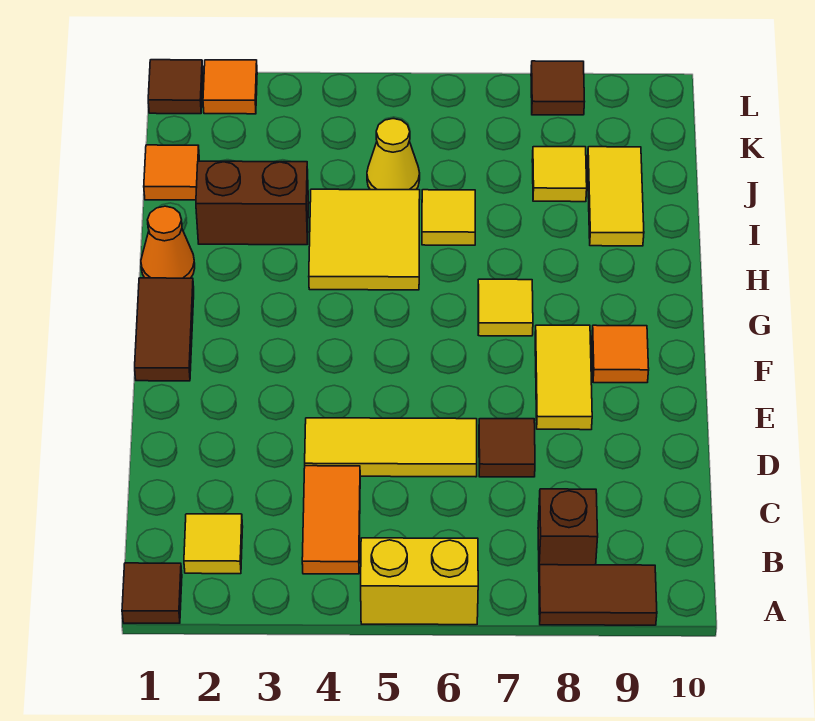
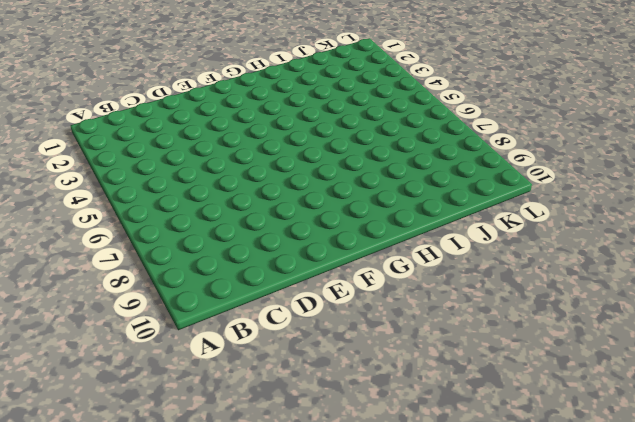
none -> brown tile A1 level 1
none -> yellow brick A5:A6 level 1
none -> brown tile A8:A9 level 1

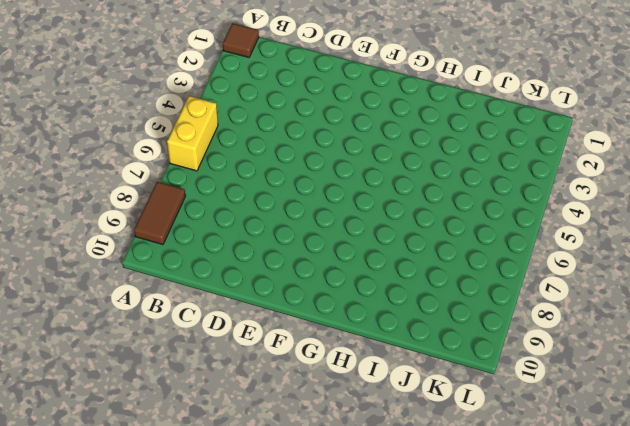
none -> yellow tile B2 level 1
none -> orange tile B4:C4 level 1
none -> brown brick B8 level 1

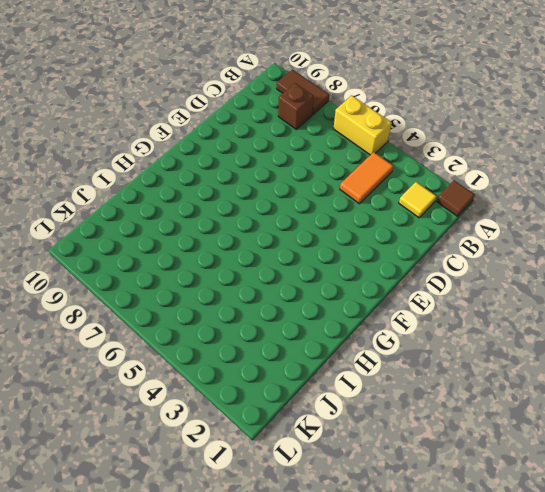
none -> yellow tile D4:D6 level 1
none -> brown tile D7 level 1
none -> yellow tile E8:F8 level 1

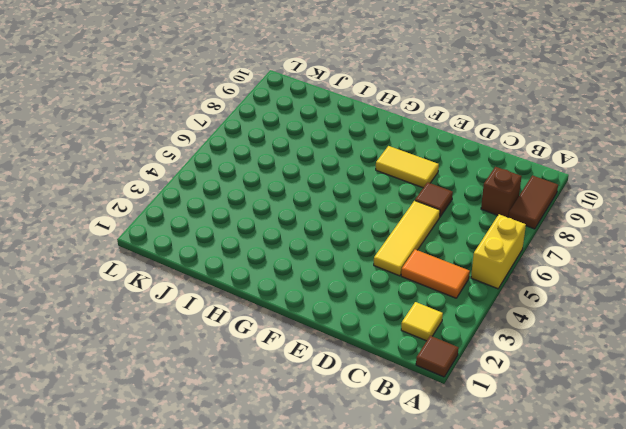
none -> brown tile F1:G1 level 1
none -> orange tile F9 level 1
none -> yellow tile G7 level 1

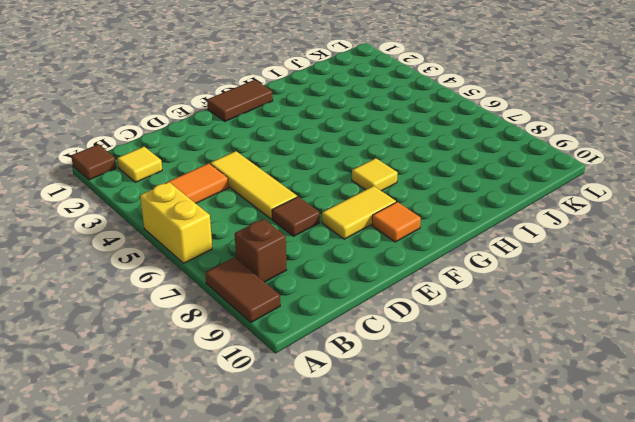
none -> orange cone H1 level 1
none -> yellow tile H4:I5 level 1
none -> brown brick I2:I3 level 1

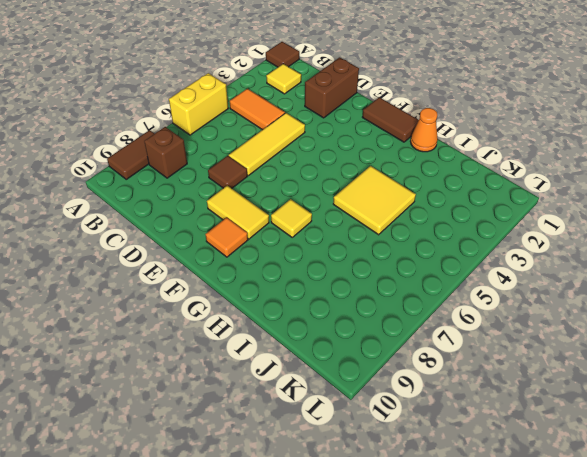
brown brick D1:D2 level 1 -> brown brick I2:I3 level 1
none -> yellow tile I6 level 1
none -> yellow tile I9:J9 level 1
none -> orange tile J1 level 1

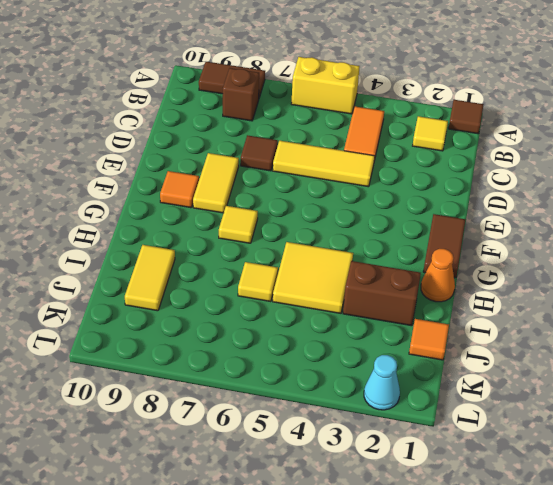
cyan cone L2 level 1 -> orange tile L2 level 1
none -> yellow cone J5 level 1
none -> yellow tile J8 level 1
none -> brown tile L1 level 1

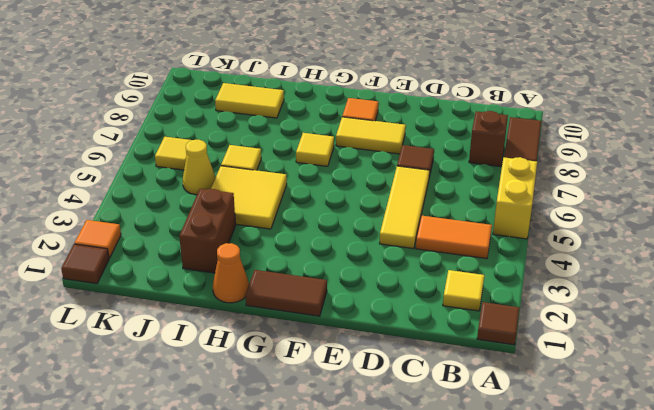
yellow tile K6 level 1 -> yellow tile J8 level 1
none -> orange tile J1 level 1
none -> brown tile L8 level 1

